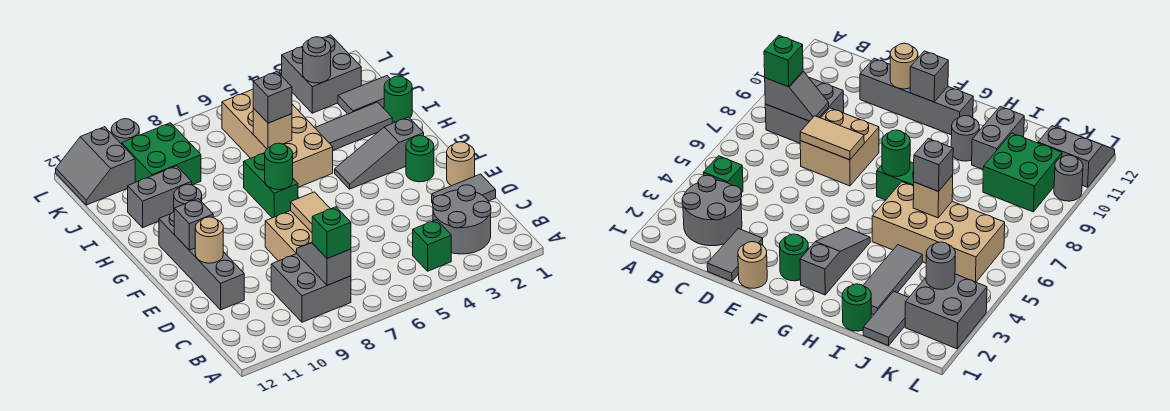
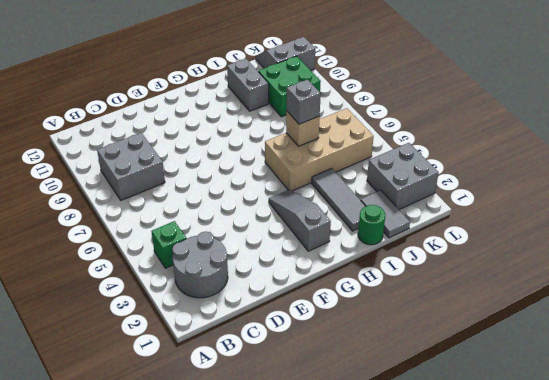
none -> grey tile D1:D2 level 1
none -> tan brick D7:E8 level 1
none -> grey brick D11:G11 level 1

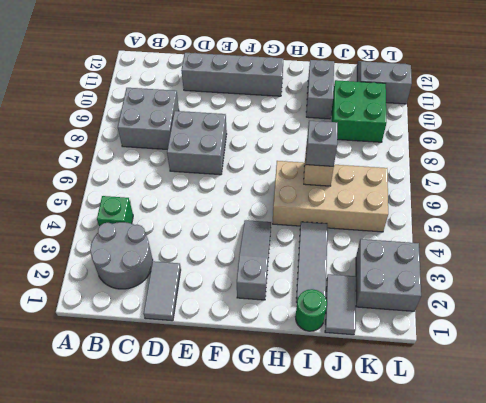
grey brick D7:E8 level 1 -> tan brick D7:E8 level 1
none -> tan round brick E1 level 1
none -> green round brick F2 level 1
none -> green brick G7:H7 level 1

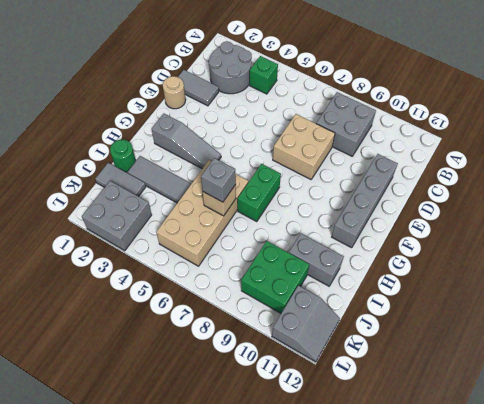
none -> green round brick F2 level 1
none -> grey round brick H10 level 1
none -> grey round brick L10 level 1

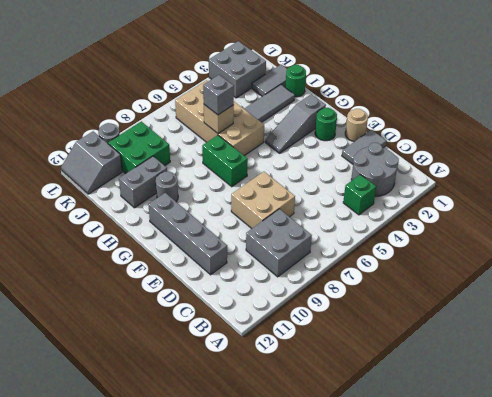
none -> grey slope B8:C8 level 2 top B
none -> tan tile D7:E7 level 2
none -> tan round brick E11 level 2

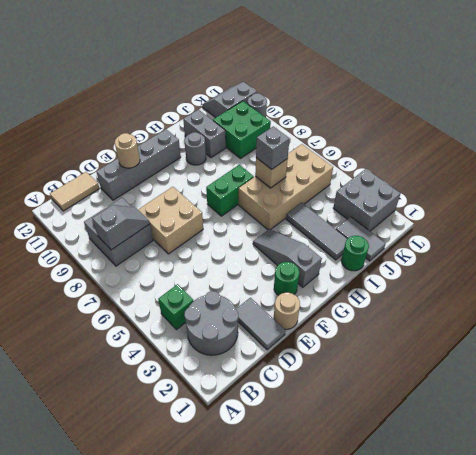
tan tile B12:C12 level 1 -> tan tile D7:E7 level 2
none -> grey brick F11 level 2
none -> green round brick G7 level 2
none -> grey round brick K3 level 2

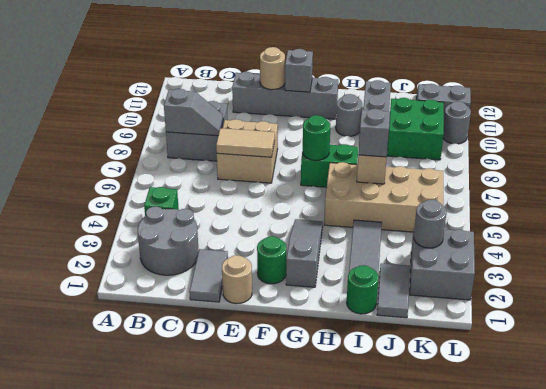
none -> green brick B8 level 3

